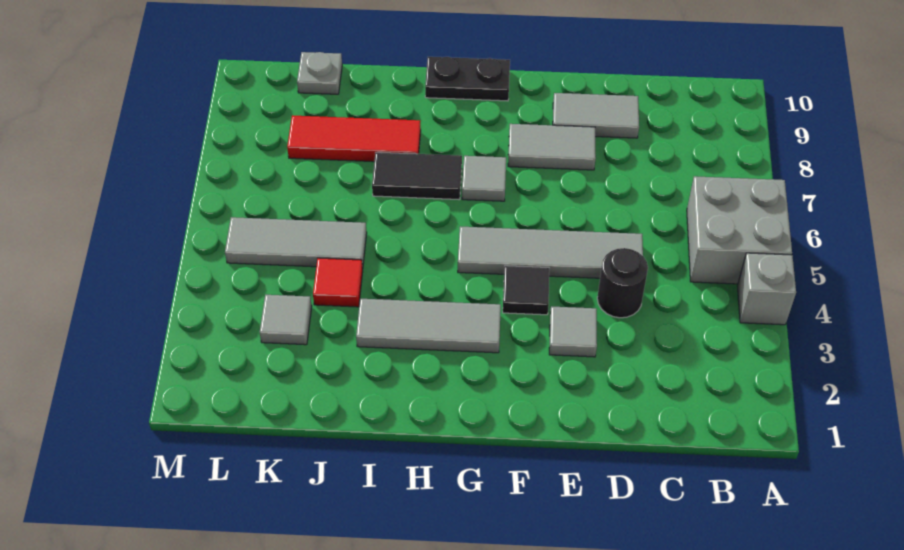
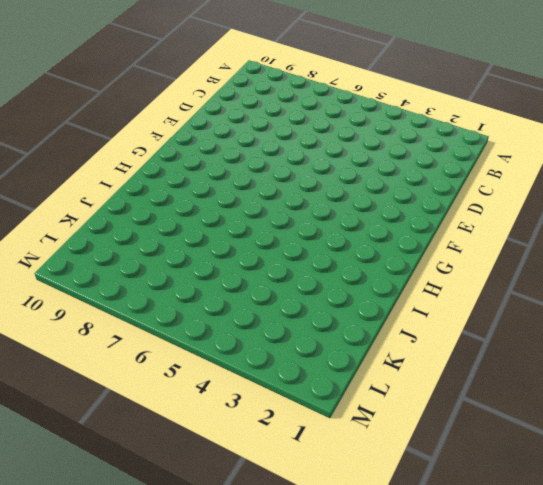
none -> grey brick A4 level 1
none -> grey brick A5:B6 level 1
none -> black round brick D4 level 1

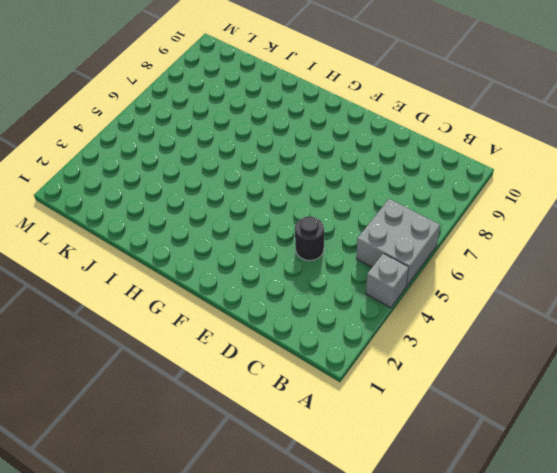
none -> grey tile D5:G5 level 1
none -> grey tile D9:E9 level 1
none -> grey tile E3 level 1

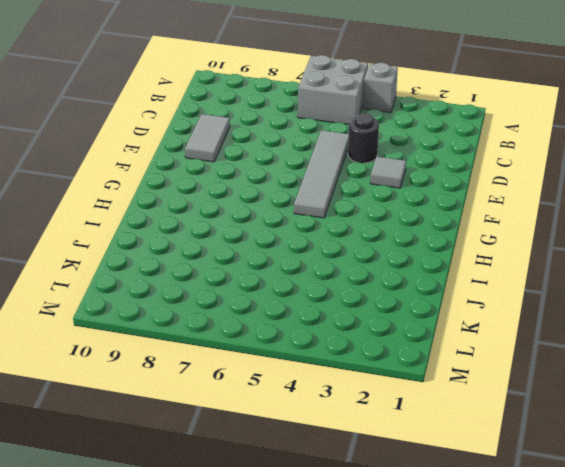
none -> grey tile E8:F8 level 1
none -> black tile F4 level 1
none -> grey tile G3:I3 level 1

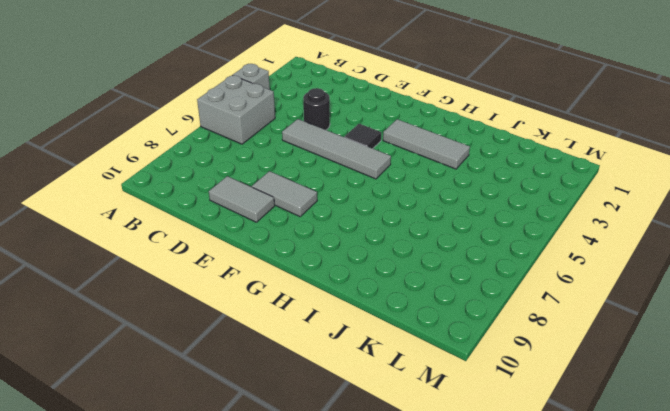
none -> grey tile E3 level 1
none -> grey tile G7 level 1
none -> black plate G10:H10 level 1

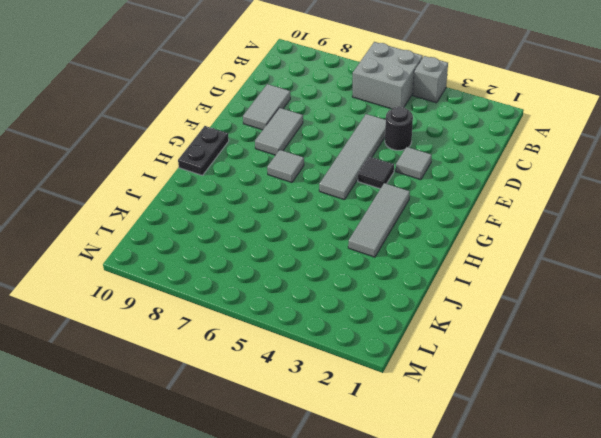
none -> black tile H7:I7 level 1
none -> red tile I8:K8 level 1
none -> red tile J4 level 1

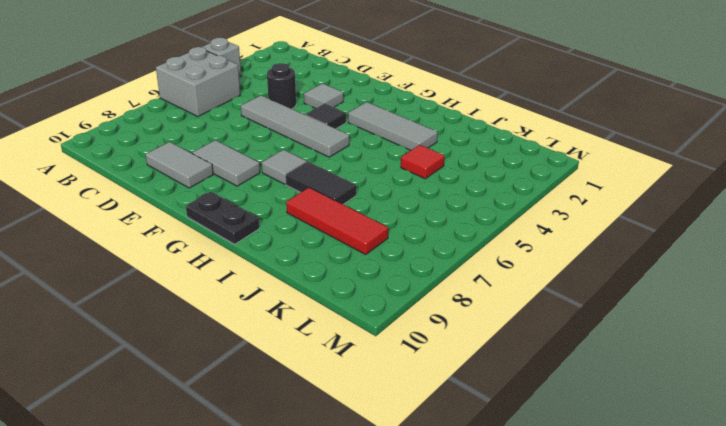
none -> grey tile J5:L5 level 1
none -> grey tile K3 level 1
none -> grey plate K10 level 1

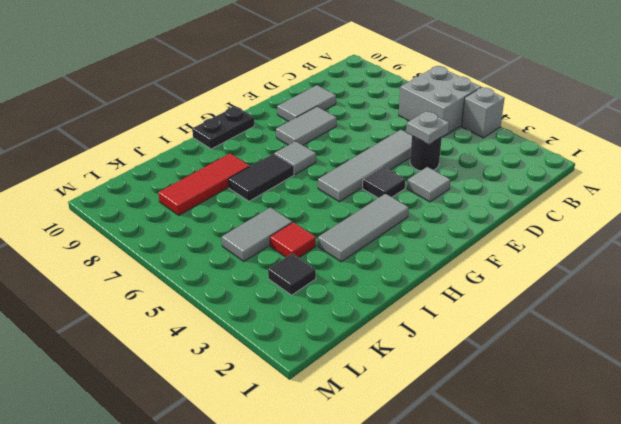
grey plate D4 level 2 -> grey plate K10 level 1
grey tile J5:K5 level 1 -> grey tile J5:L5 level 1
black tile K3 level 1 -> grey tile K3 level 1

